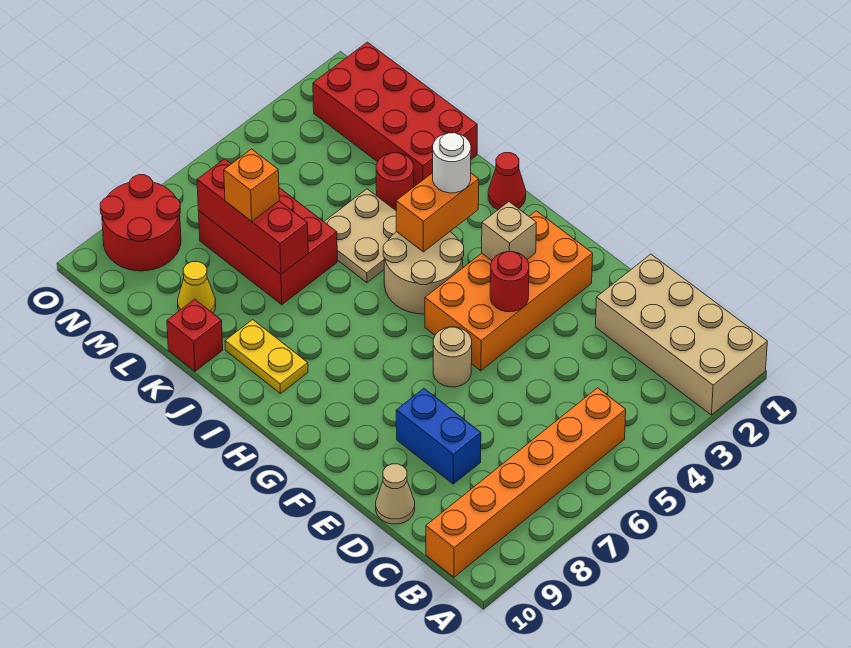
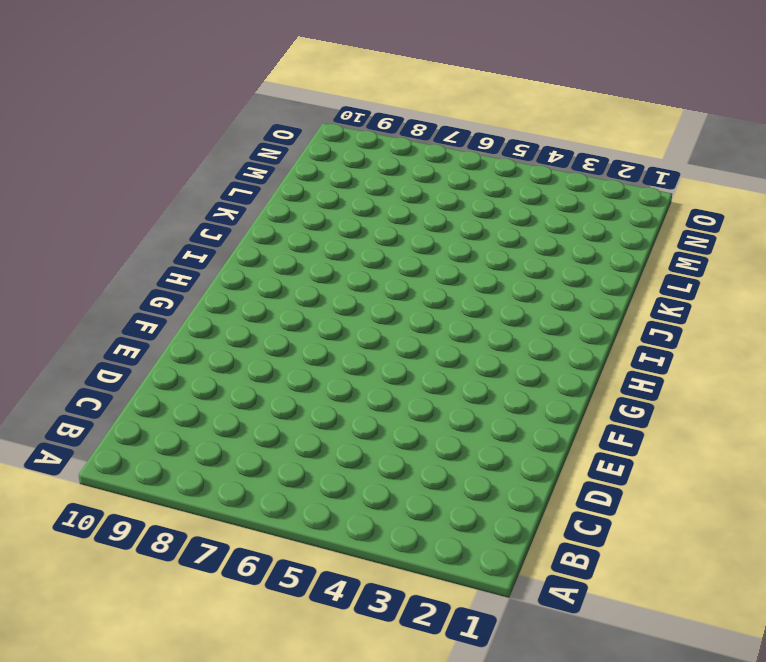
none -> tan brick A1:D2 level 1
none -> orange brick B5:B10 level 1
none -> blue brick D8:E8 level 1

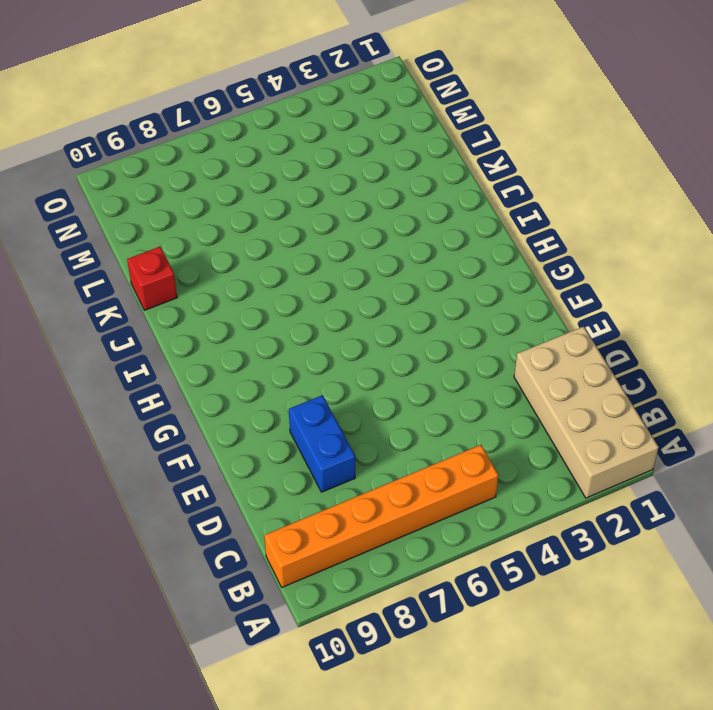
none -> tan cone D10 level 1
none -> orange brick F2:G5 level 1
none -> tan round brick F6 level 1

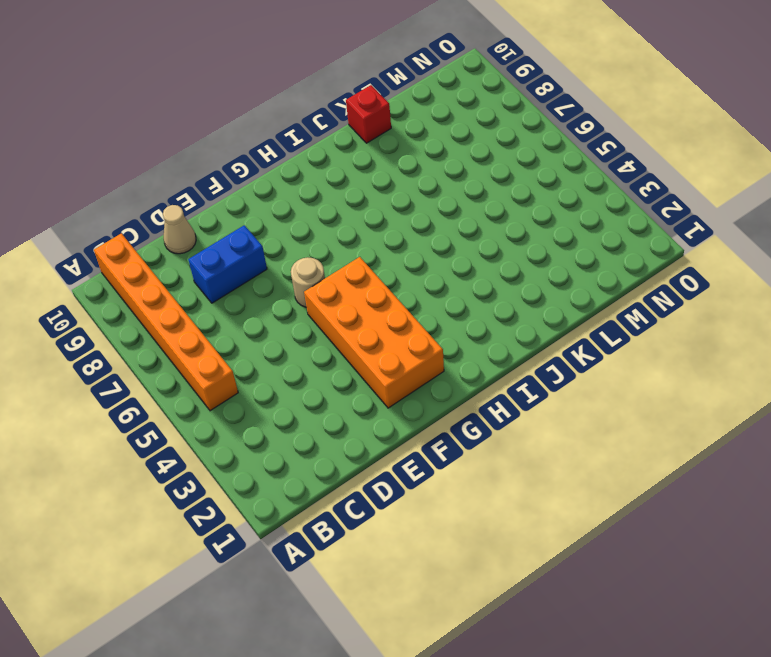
none -> tan brick A1:D2 level 1
none -> tan round brick H4:I5 level 1
none -> red cone I1 level 1

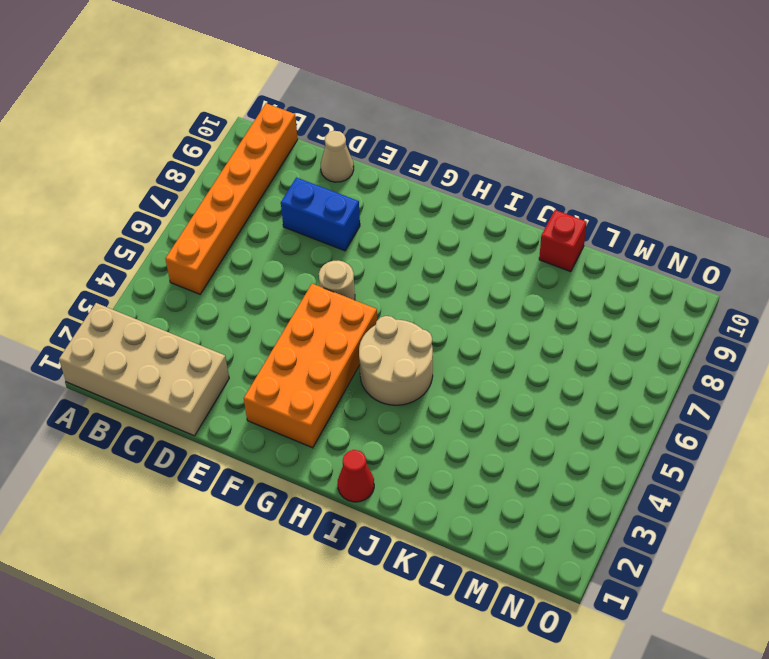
none -> yellow plate I9:J9 level 1
none -> tan plate J4:K5 level 1
none -> red brick K1:N2 level 1

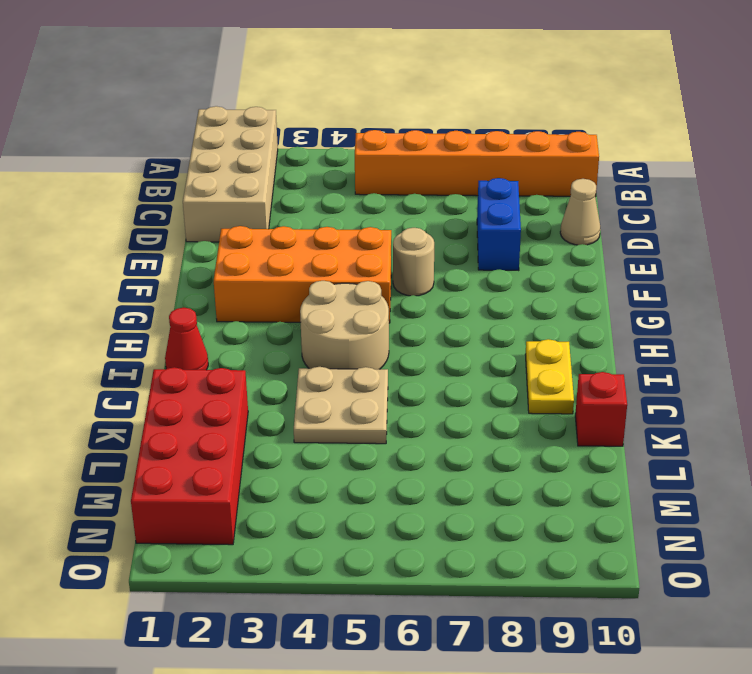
none -> red round brick K3 level 1
none -> red brick K6:M7 level 1
none -> yellow cone L9 level 1

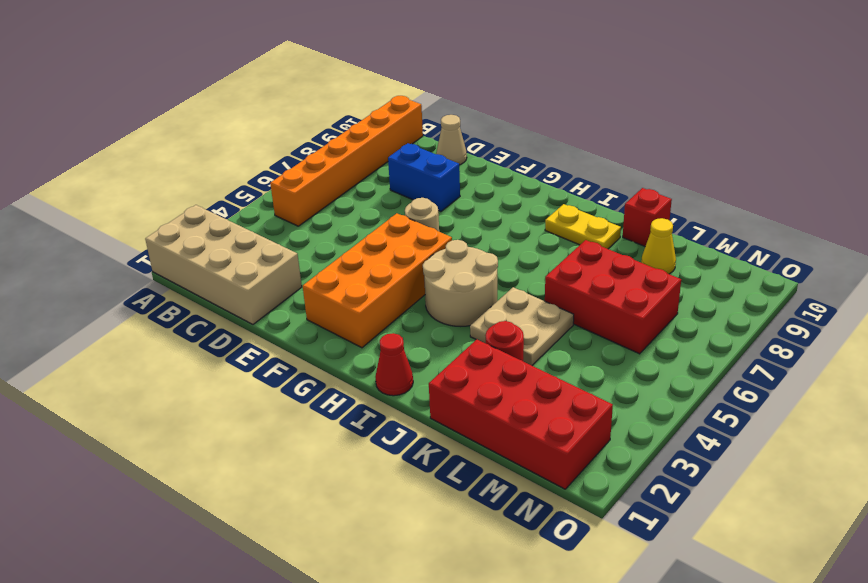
none -> red round brick N8:O9 level 1
none -> red round brick F4 level 2
none -> tan brick G3 level 2

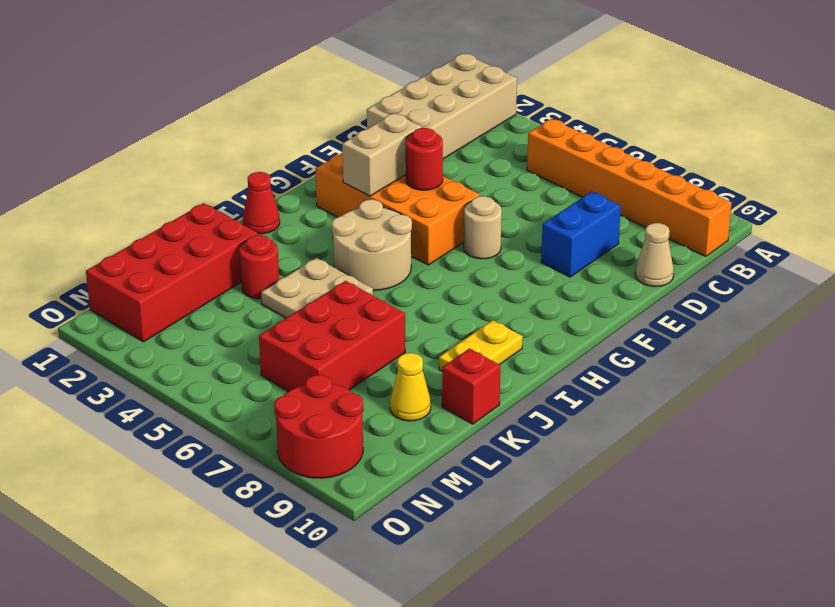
tan brick F3:G3 level 2 -> tan brick G3 level 2
none -> orange brick I3:I4 level 2
none -> red brick K7:M7 level 2
none -> white round brick I3 level 3

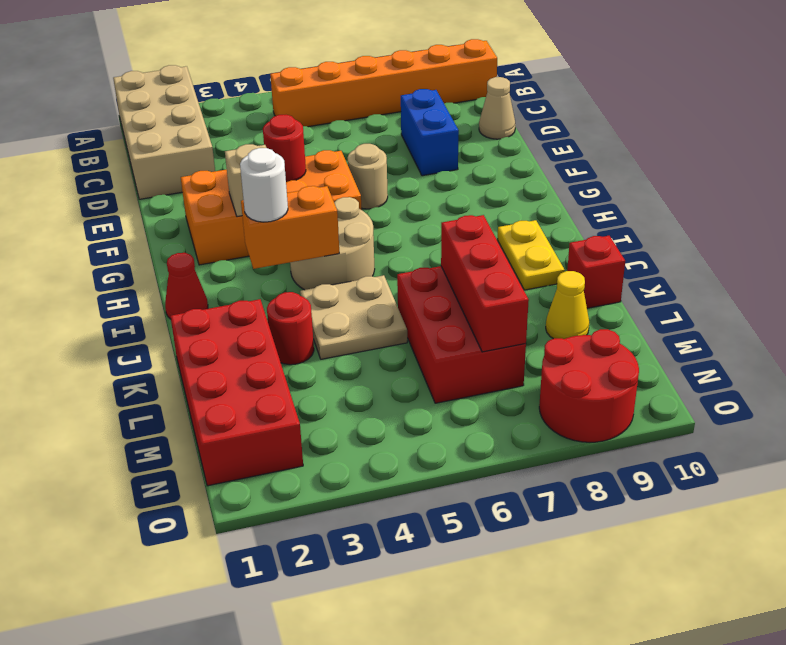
none -> orange brick L7 level 3

